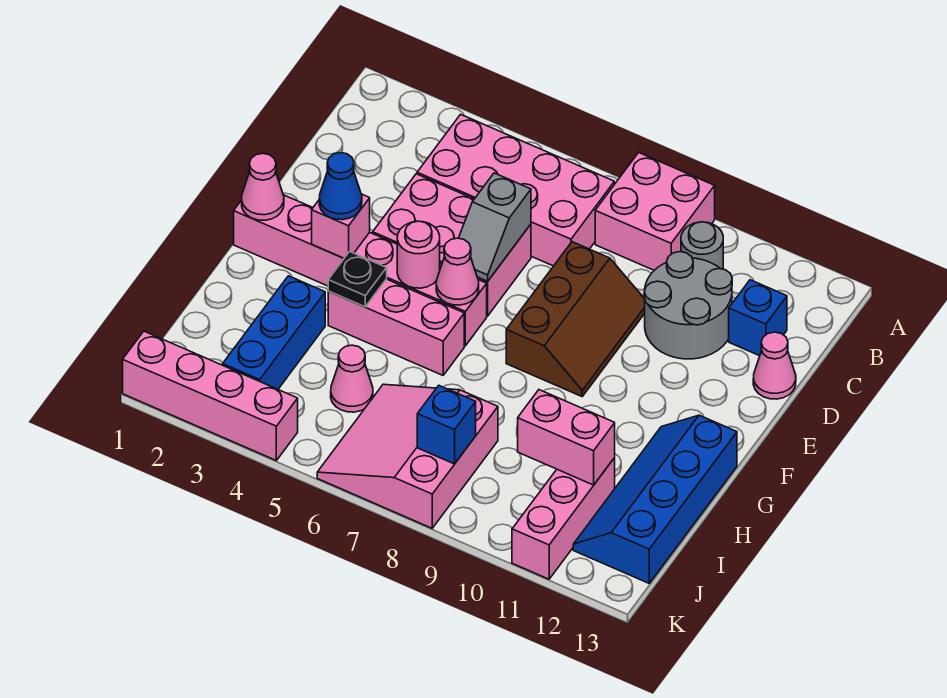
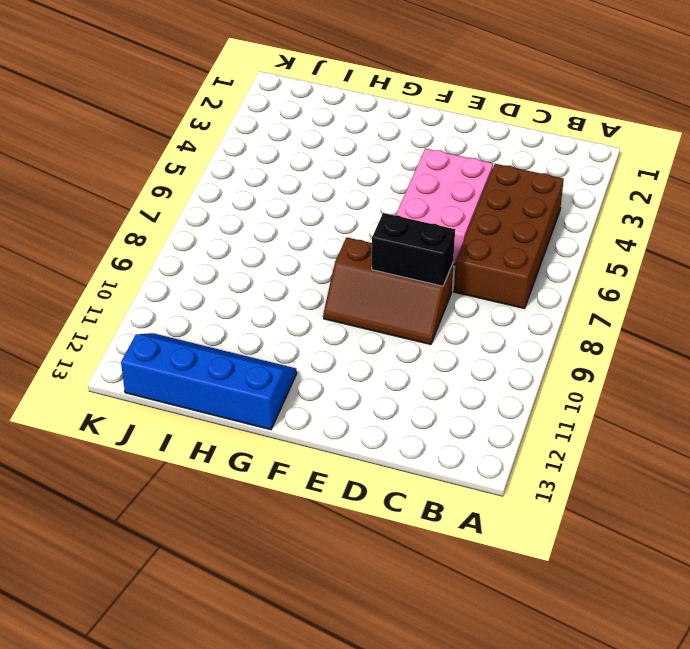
brown brick B4:C7 level 1 -> pink brick B4:C7 level 1
black brick D8:E8 level 2 -> none
none -> pink brick A8:B9 level 1
none -> grey round brick B10 level 1
none -> grey round brick C10:D11 level 1

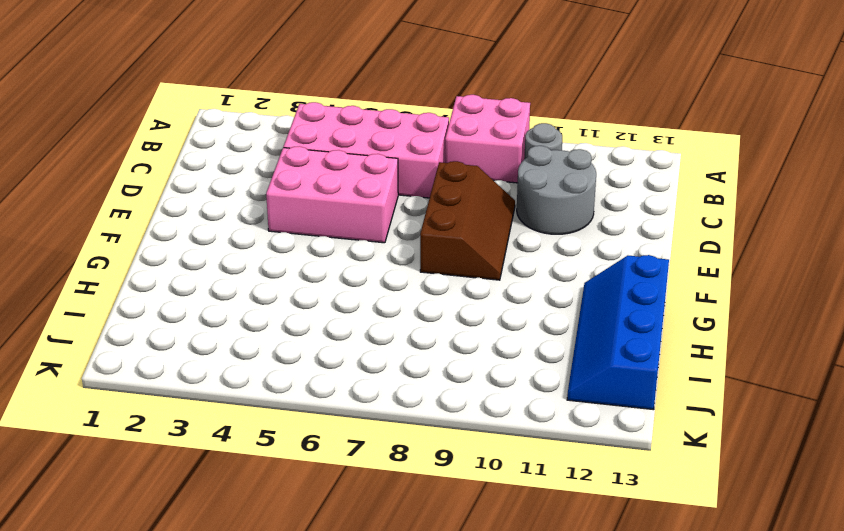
none -> blue brick C12 level 1
none -> pink cone D13 level 1
none -> pink brick F1:F6 level 1

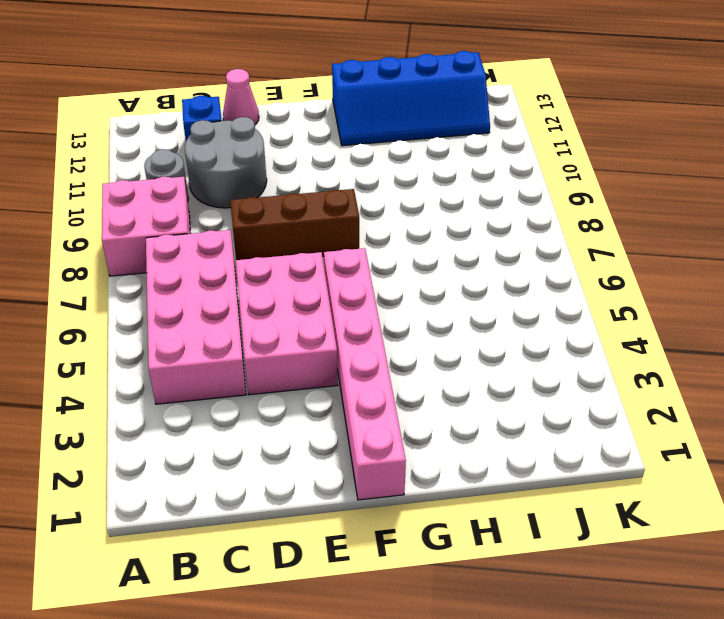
none -> pink brick G4:G6 level 1
none -> blue brick H3:J3 level 1
none -> pink cone I5 level 1

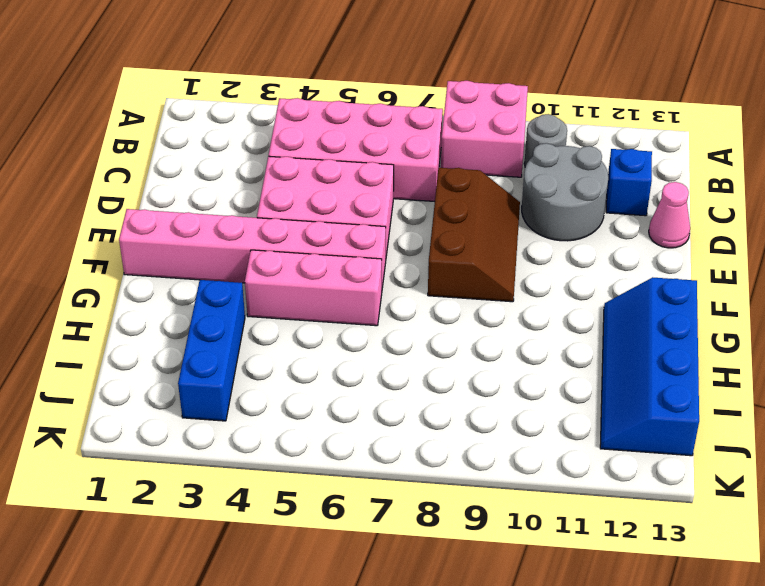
none -> pink cone I5 level 1
none -> pink slope I6:K8 level 1 top 8
none -> pink brick I11:K11 level 1

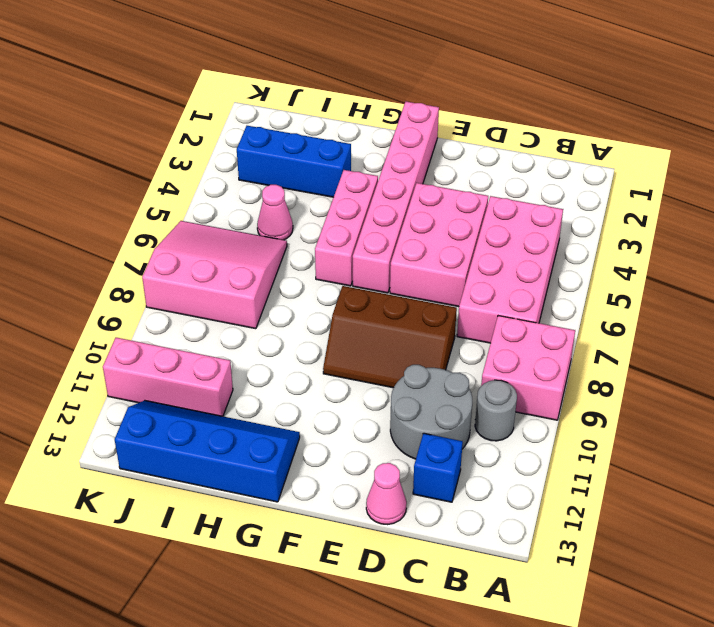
none -> pink brick K1:K4 level 1
none -> grey slope D6:E6 level 2 top D
none -> pink cone F1 level 2

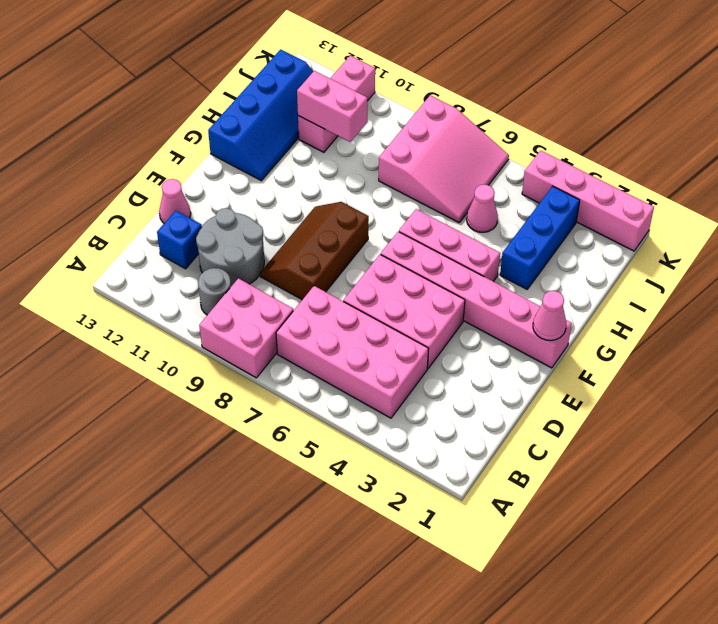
none -> grey slope D6:E6 level 2 top D
none -> pink brick F3 level 2
none -> pink round brick F5 level 2

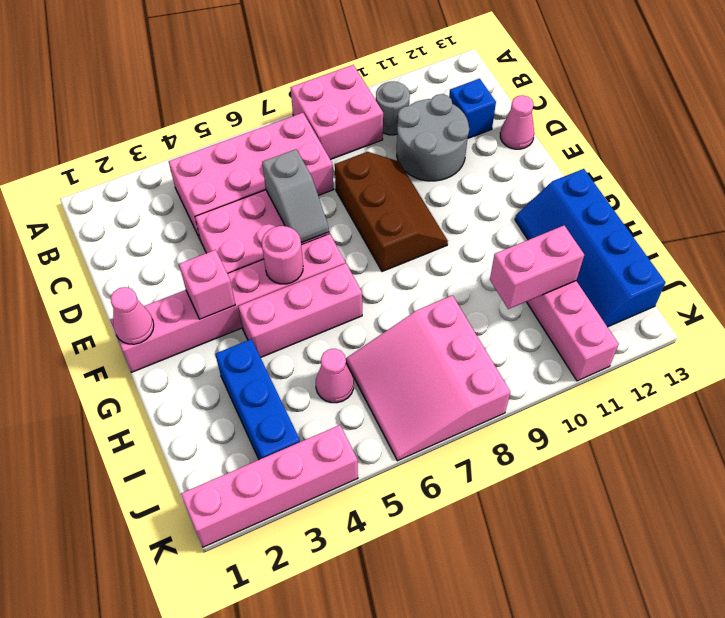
none -> pink cone F6 level 2
none -> black plate G4 level 2
none -> blue brick J8 level 2

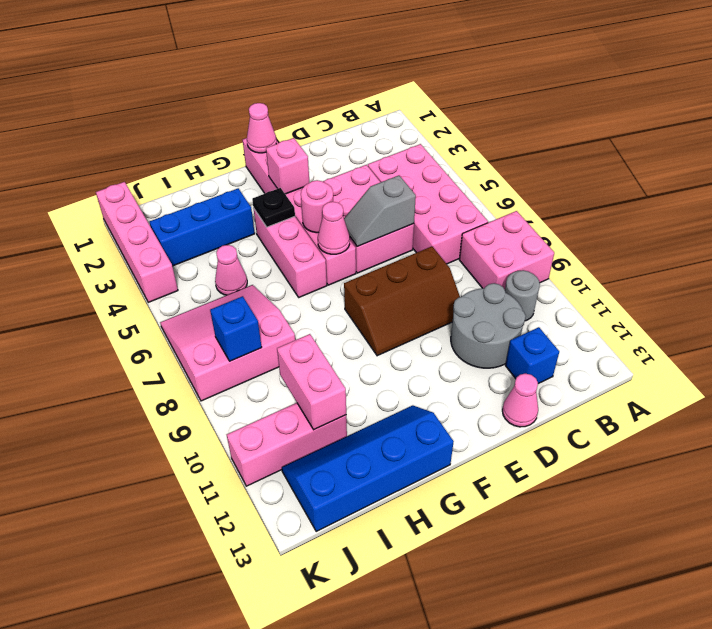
none -> blue cone F3 level 3

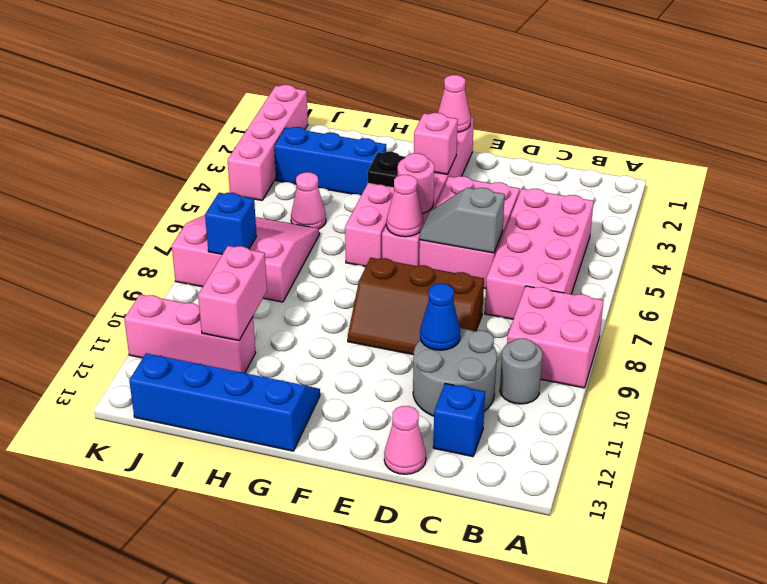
blue cone D10 level 2 -> blue cone F3 level 3

